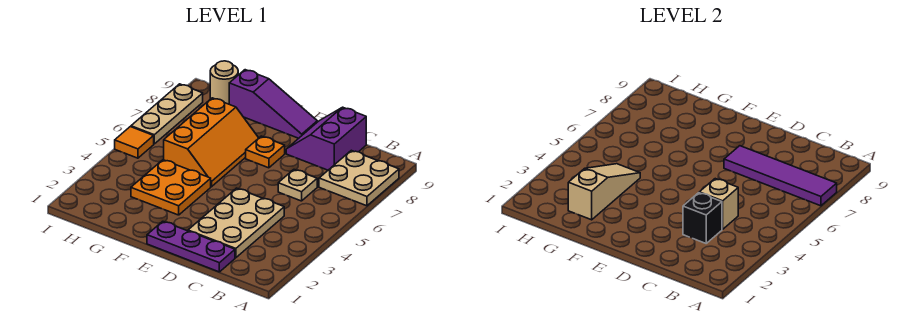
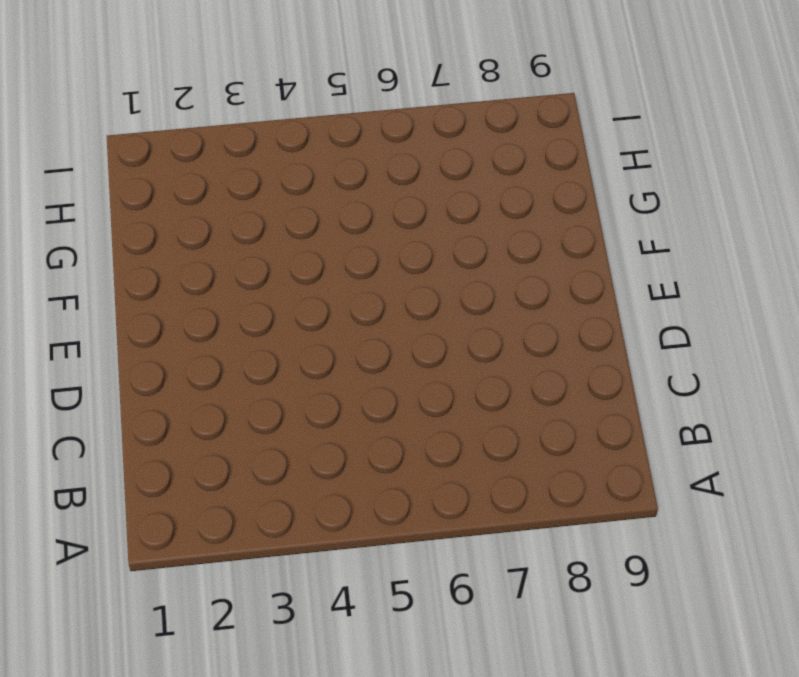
none -> tan plate A7:B8 level 1
none -> purple plate C1:E1 level 1
none -> tan plate C2:D4 level 1

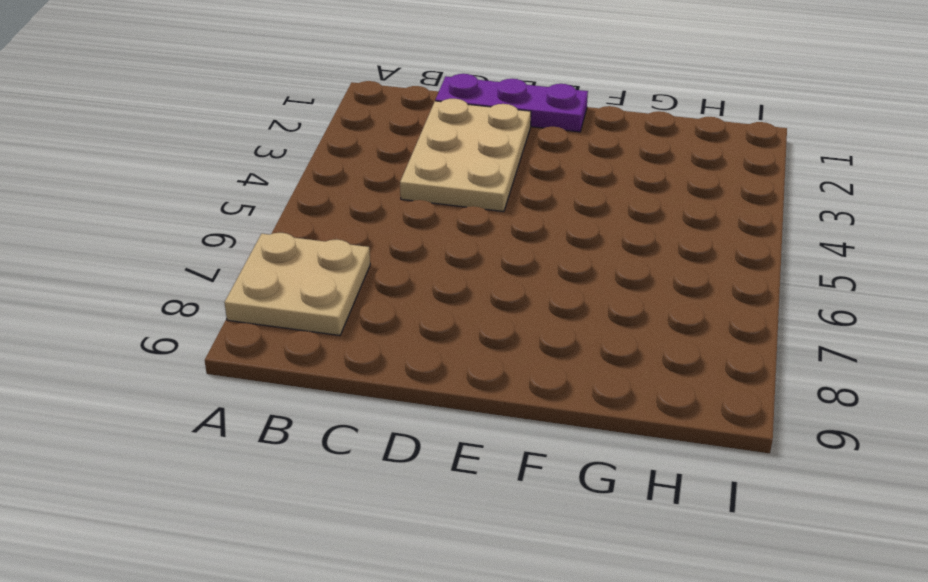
none -> tan plate C6 level 1
none -> purple slope C8:D9 level 1 top C
none -> orange plate E7 level 1

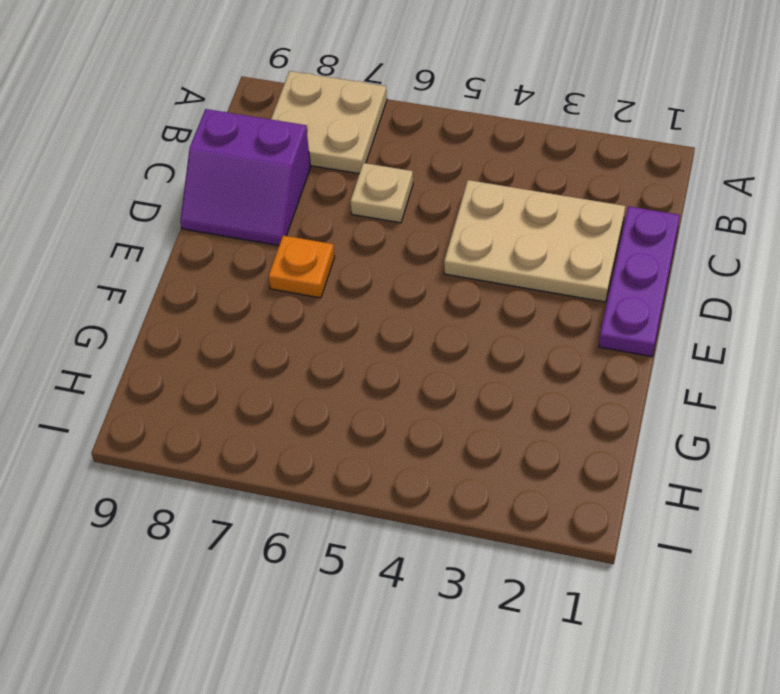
none -> purple slope E9:G9 level 1 top G
none -> orange plate F3:G4 level 1
none -> orange slope F5:G7 level 1 top G

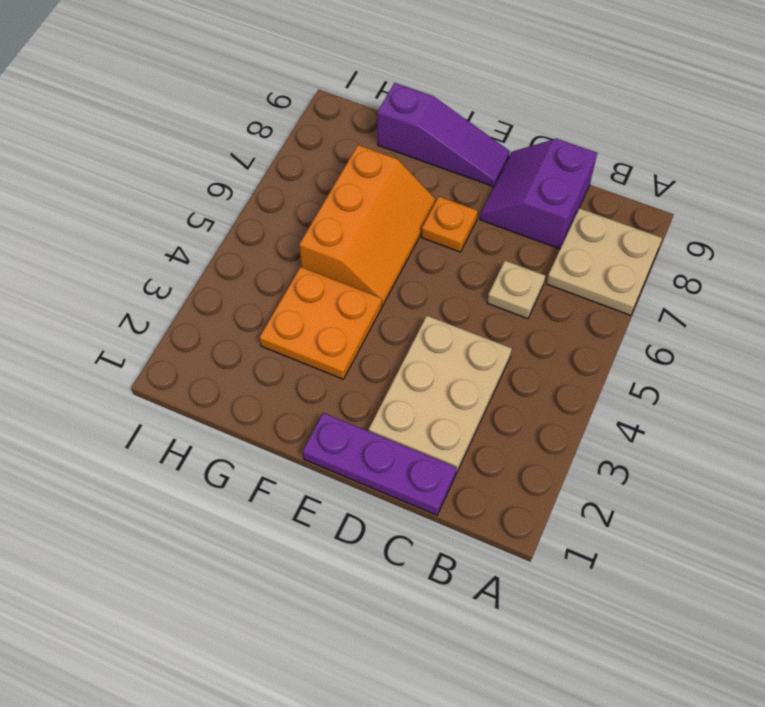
none -> tan round brick H9 level 1
none -> orange tile I5 level 1
none -> tan plate I6:I8 level 1

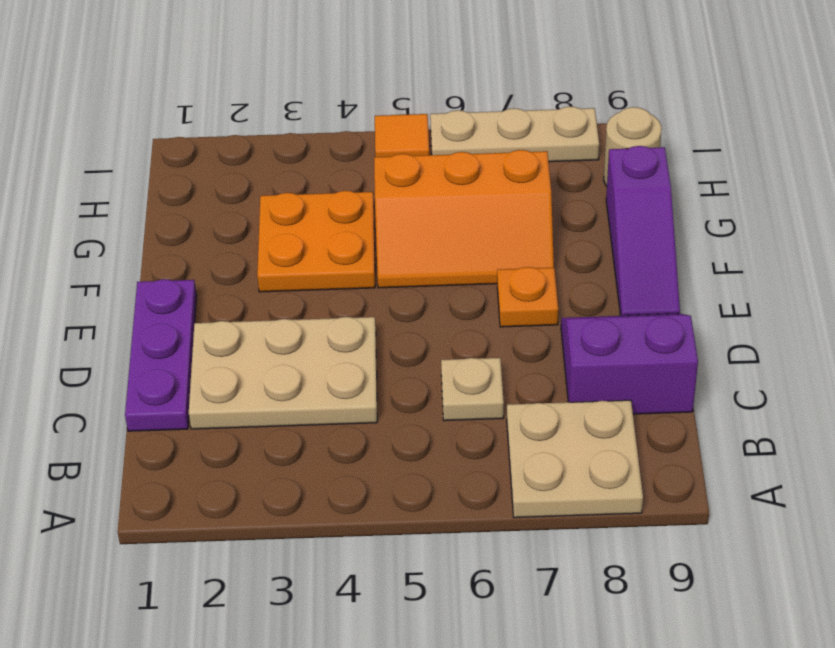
none -> purple tile A7:D7 level 2
none -> black brick C3 level 2
none -> tan brick C4 level 2

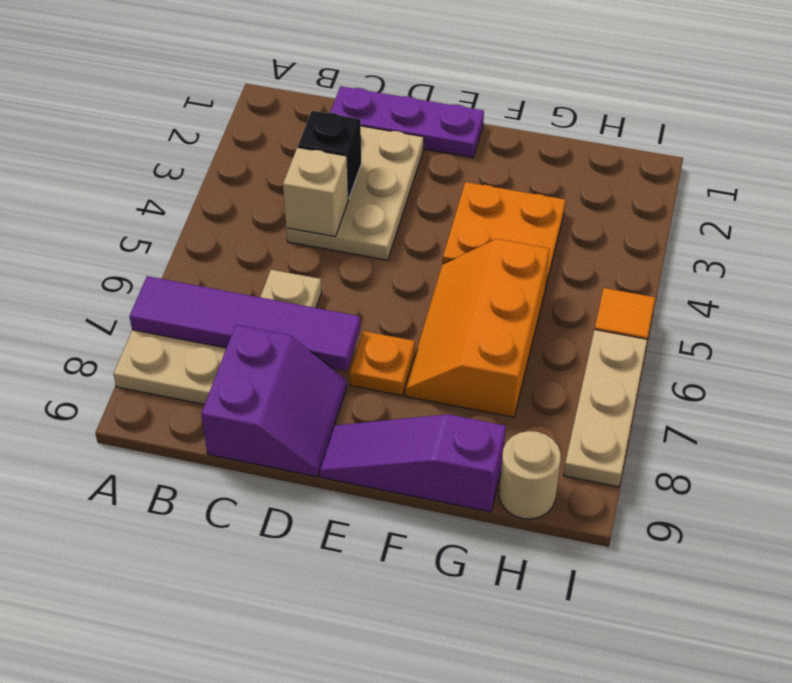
none -> tan slope G2:G4 level 2 top 2

